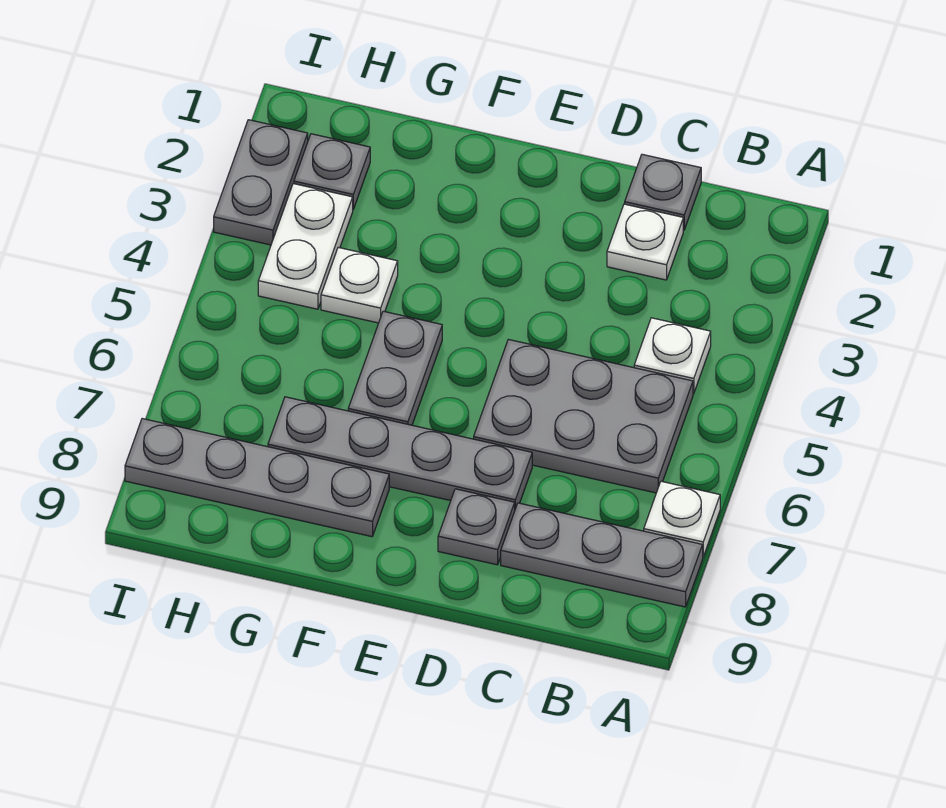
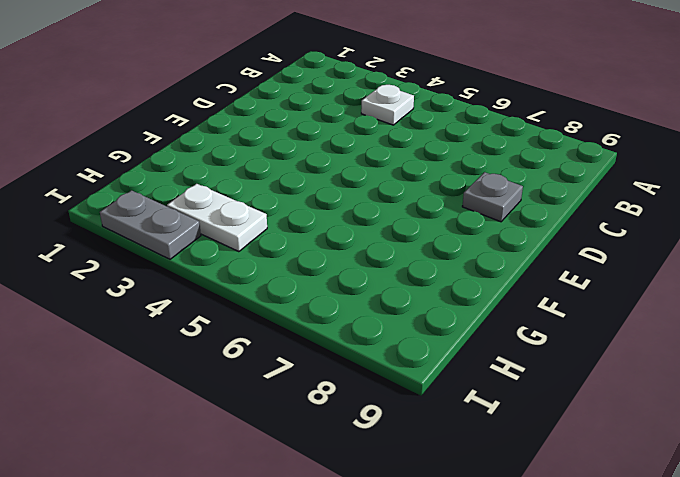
none -> white plate A7 level 1
none -> grey plate A8:C8 level 1
none -> grey plate B5:D6 level 1

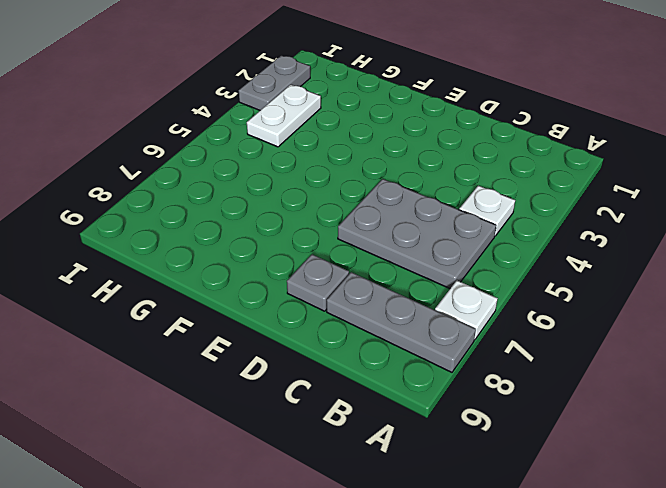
none -> grey plate C1 level 1
none -> white plate C2 level 1
none -> grey plate D7:G7 level 1

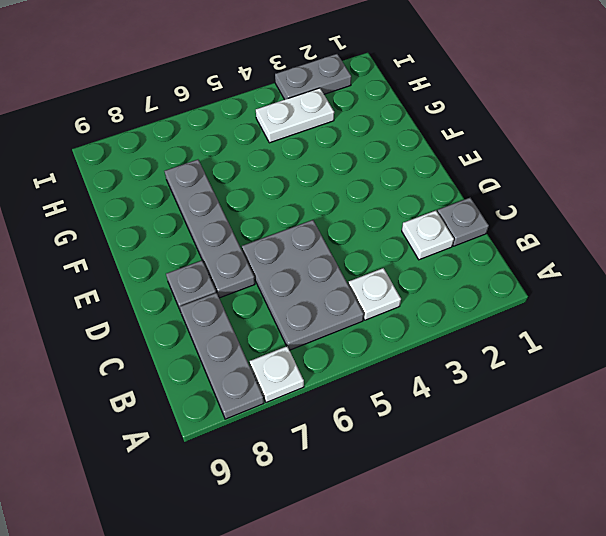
none -> grey plate F5:F6 level 1
none -> grey plate F8:I8 level 1
none -> white plate G4 level 1

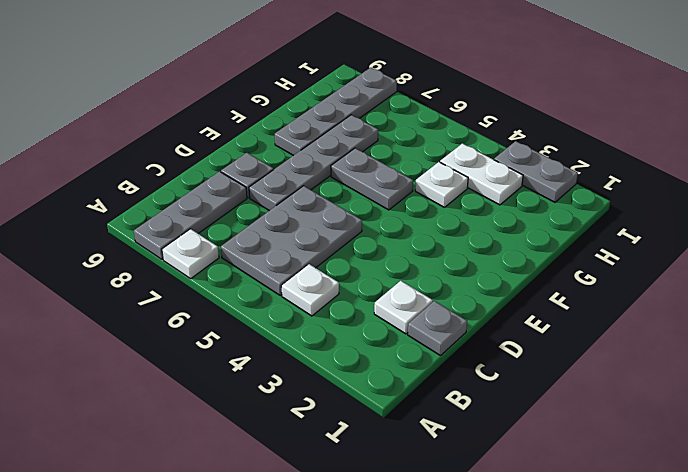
none -> grey plate H2 level 1

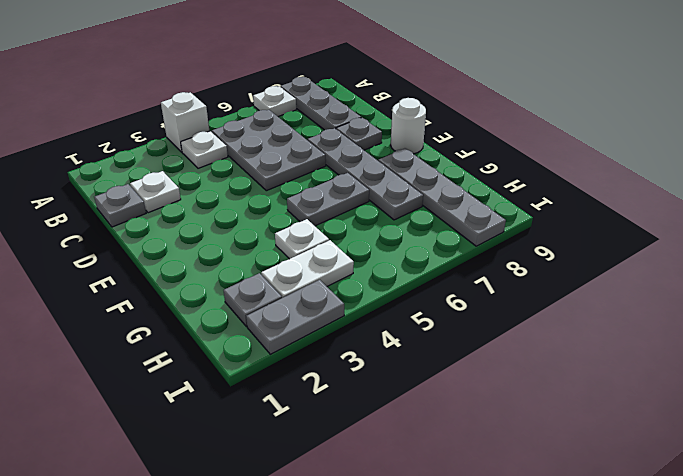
white brick A4 level 1 -> none
white round brick E9 level 1 -> none

